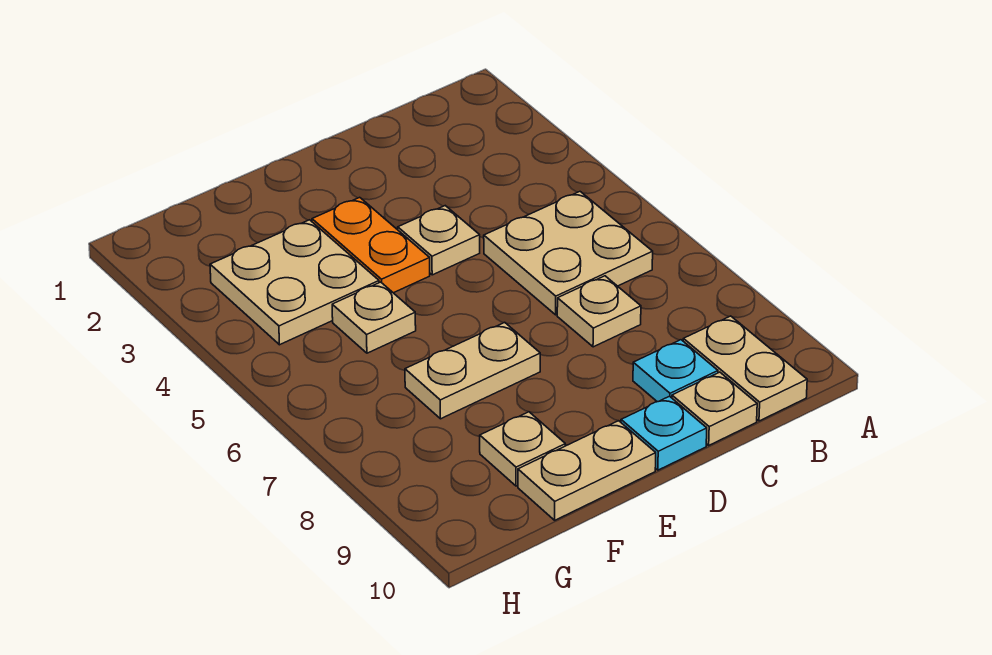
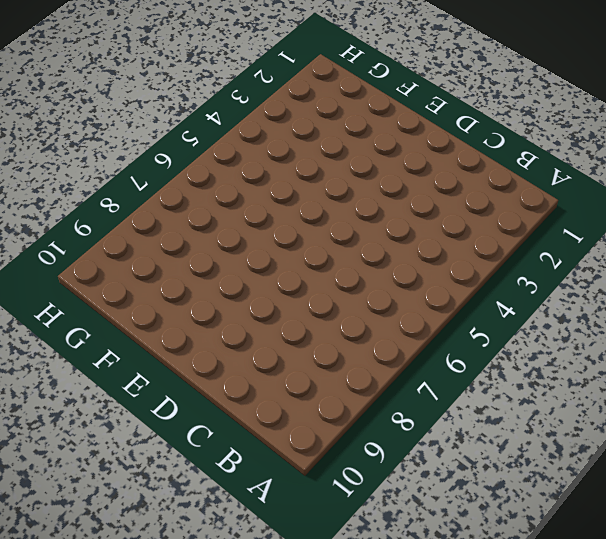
none -> tan plate B5:C6 level 1
none -> tan plate B9:B10 level 1
none -> tan plate C7 level 1

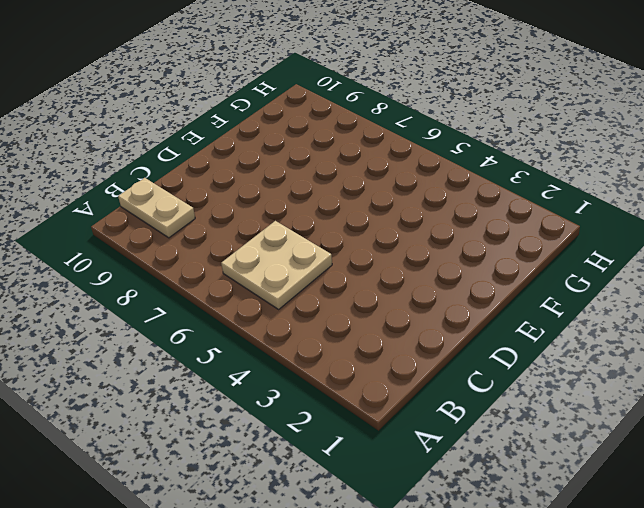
none -> tan plate C7 level 1
none -> cyan plate C9 level 1
none -> tan plate C10 level 1

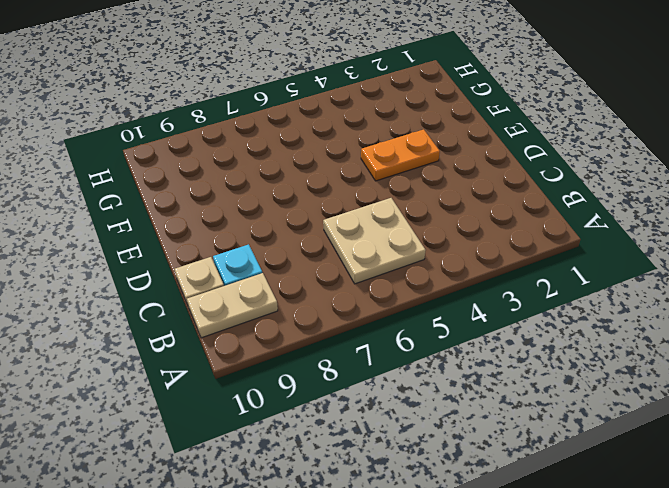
none -> tan plate C7 level 1
none -> tan plate D4 level 1
none -> cyan plate D10 level 1

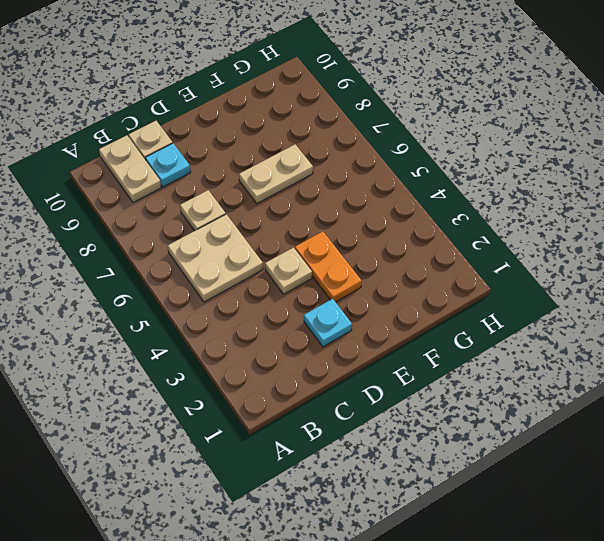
cyan plate D2 level 1 -> cyan plate D10 level 1
none -> tan plate E10:F10 level 1
none -> tan plate F3:G4 level 1
none -> tan plate F5 level 1

